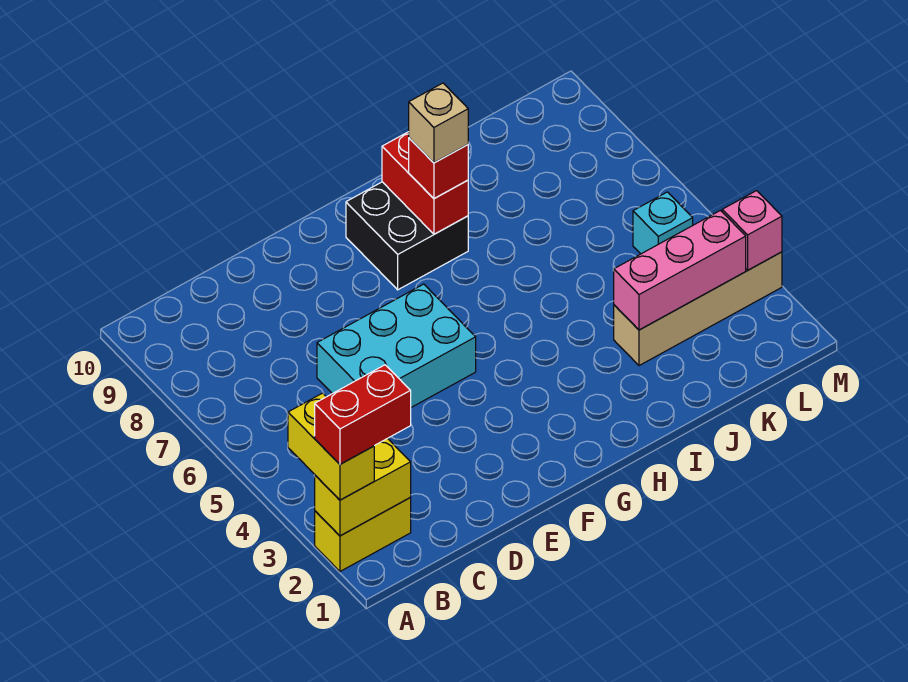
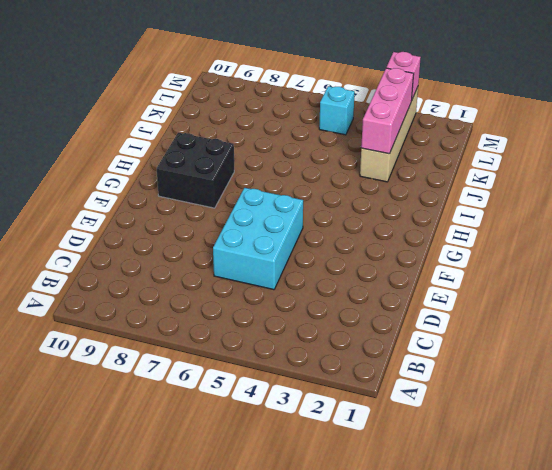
none -> yellow brick A2:B2 level 1
none -> yellow brick A2:B2 level 2
none -> red brick H8:H9 level 2

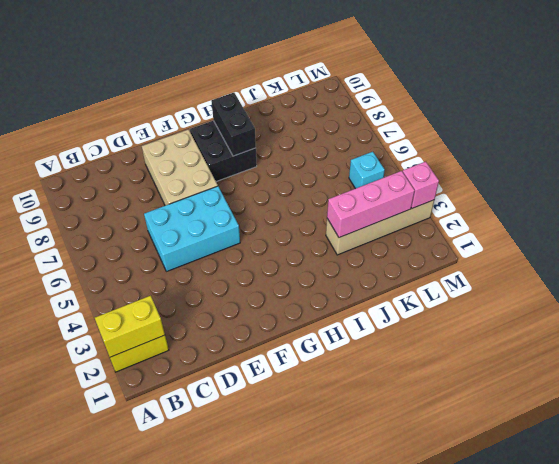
tan brick E7:F9 level 1 -> none
black brick H8:H9 level 2 -> red brick H8:H9 level 2
none -> yellow brick A2:A3 level 3
none -> red brick H8 level 3
none -> red brick A2:B2 level 4

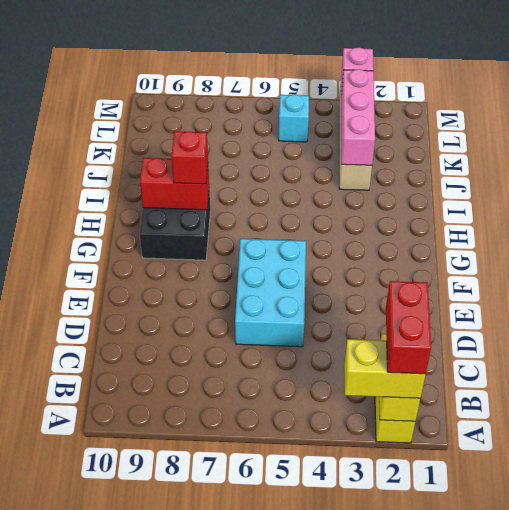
none -> tan brick H8 level 4

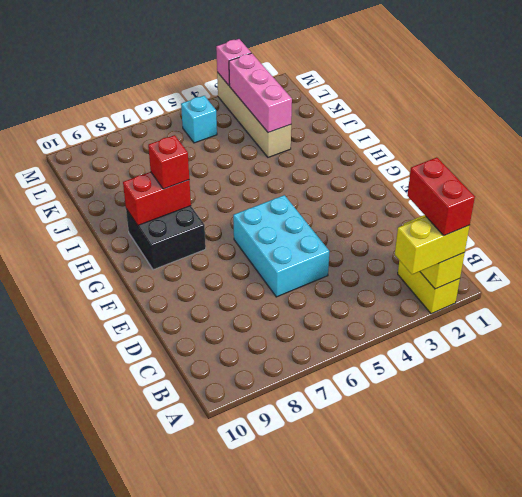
none -> tan brick H8 level 4

